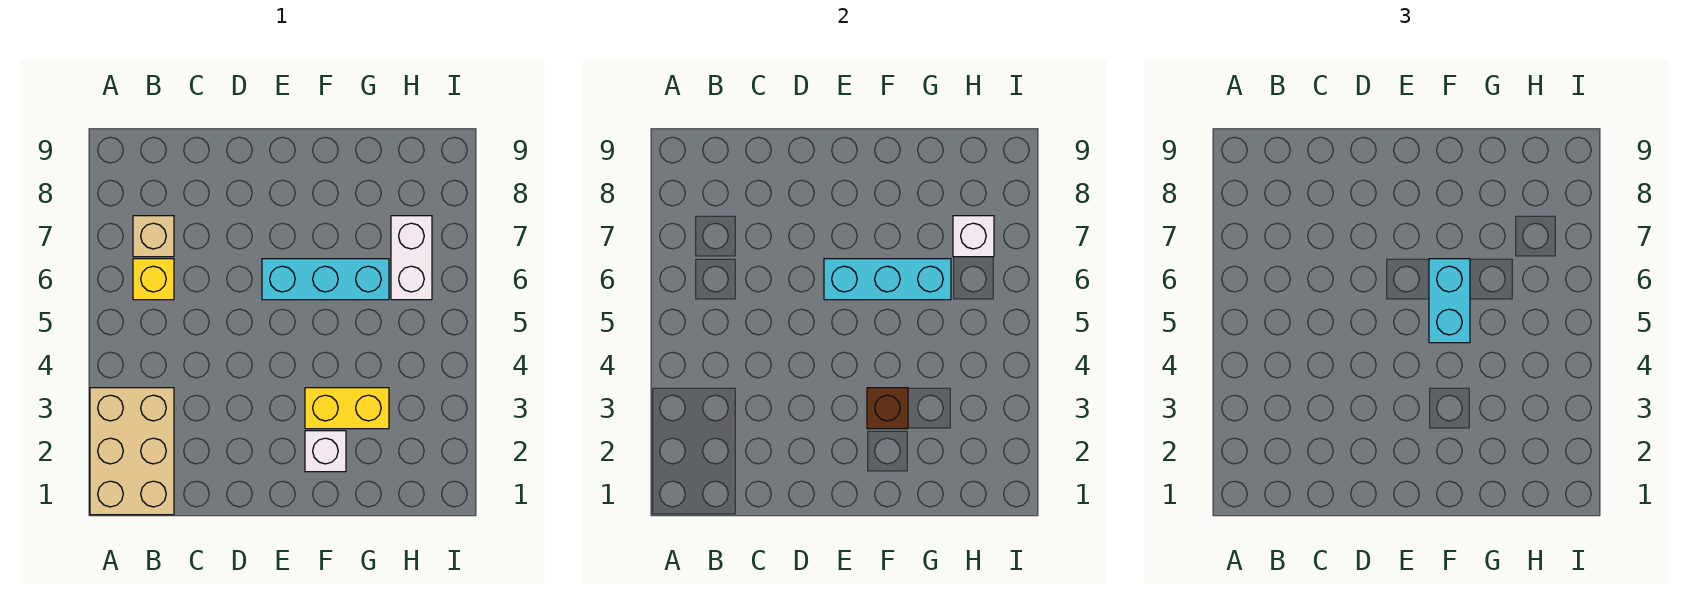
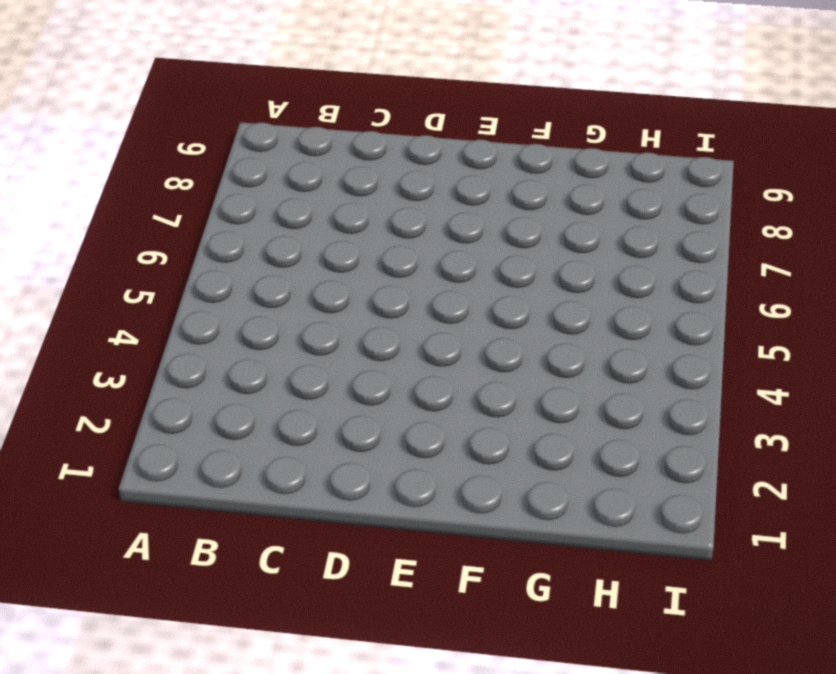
none -> tan brick A1:B3 level 1
none -> yellow brick B6 level 1

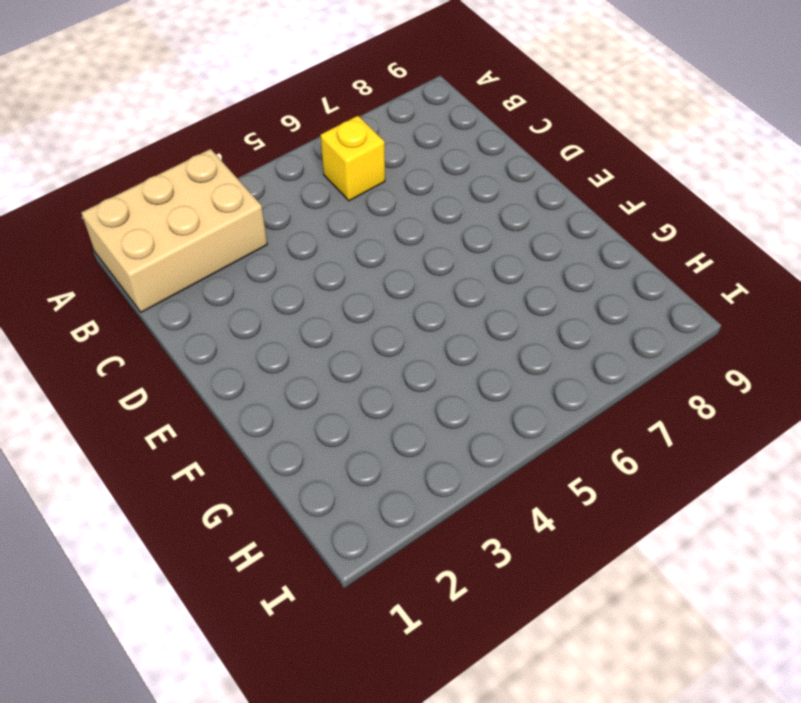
none -> tan brick B7 level 1
none -> cyan brick E6:G6 level 1

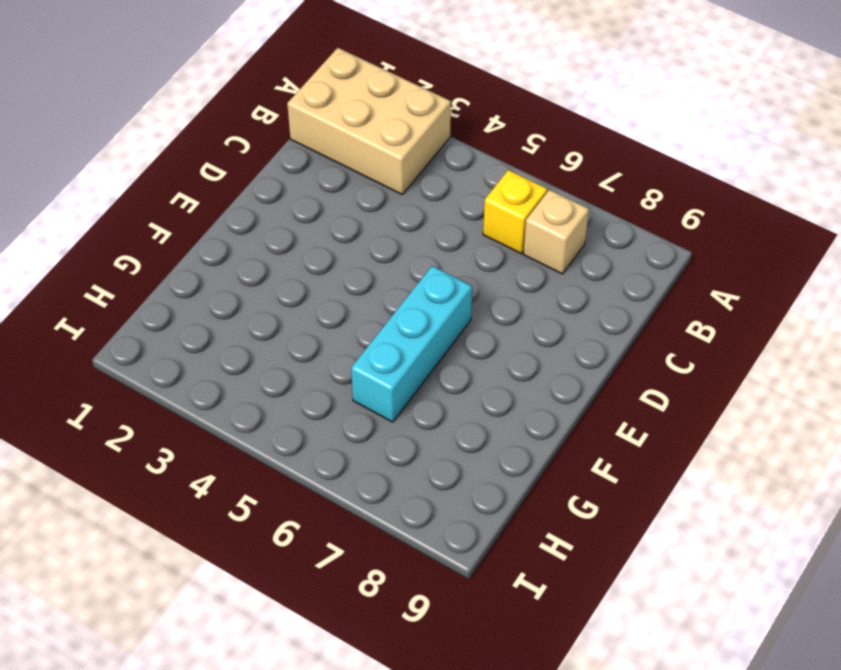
none -> white brick F2 level 1
none -> yellow brick F3:G3 level 1

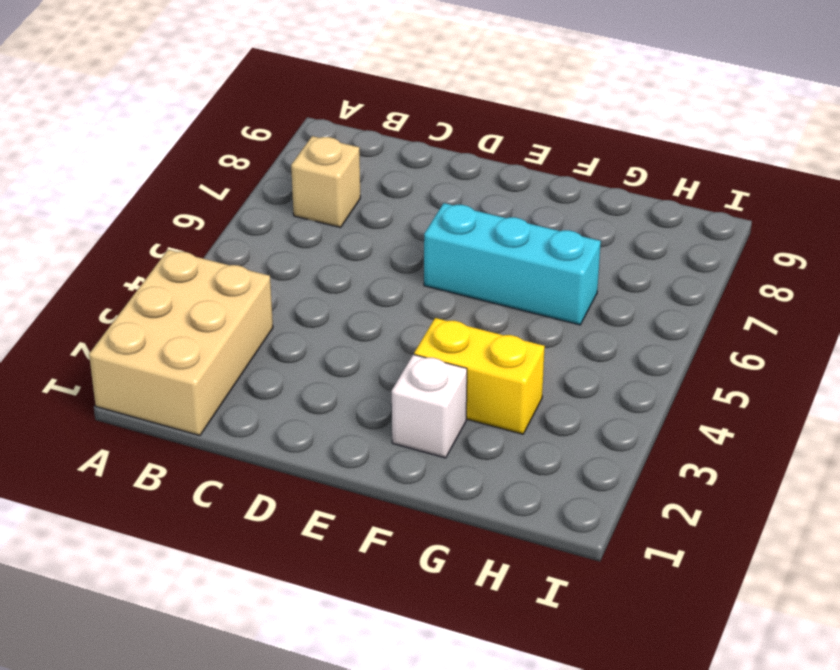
none -> yellow brick B6 level 1
none -> white brick H6:H7 level 1

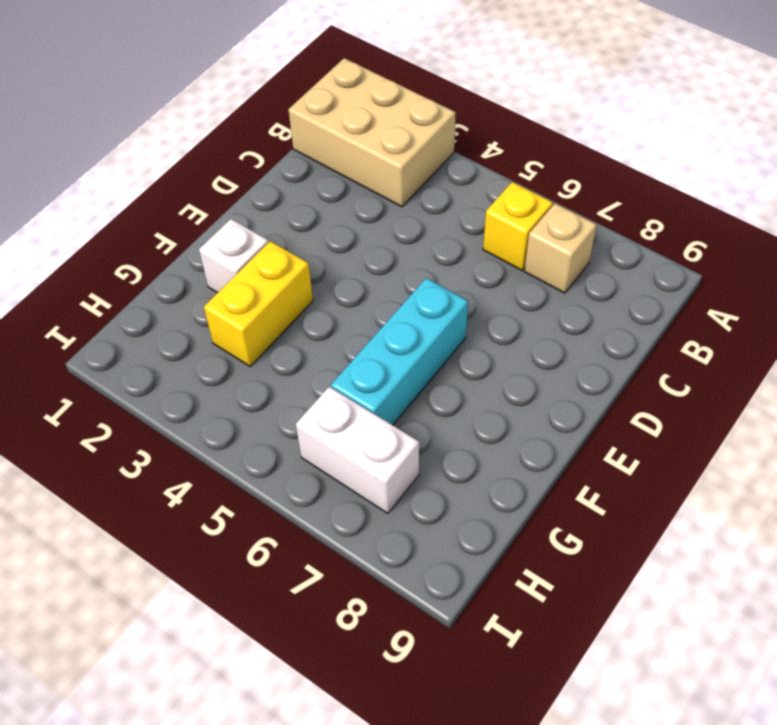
none -> cyan brick E6:G6 level 2
none -> brown brick F3 level 2

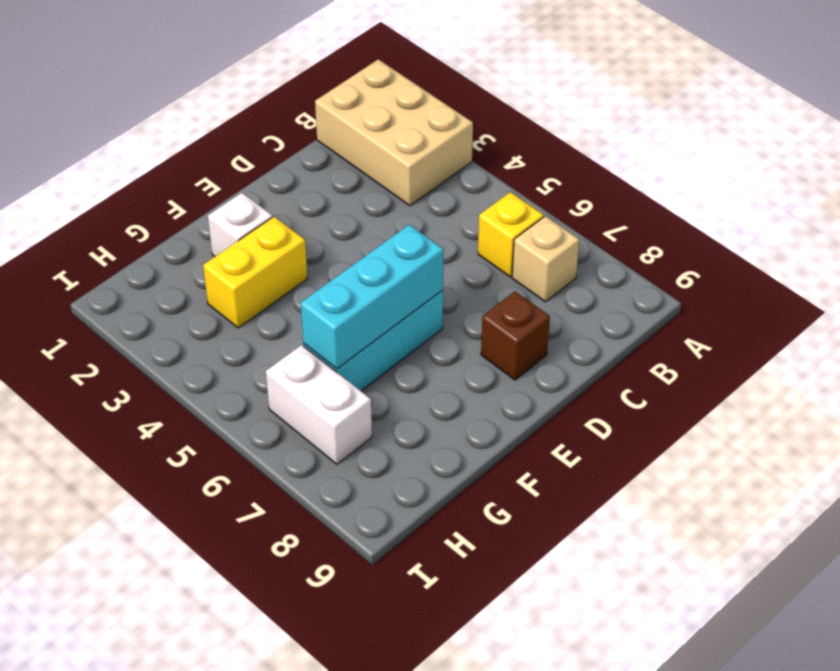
brown brick D8 level 1 -> brown brick F3 level 2
none -> white brick H7 level 2
none -> cyan brick F5:F6 level 3

